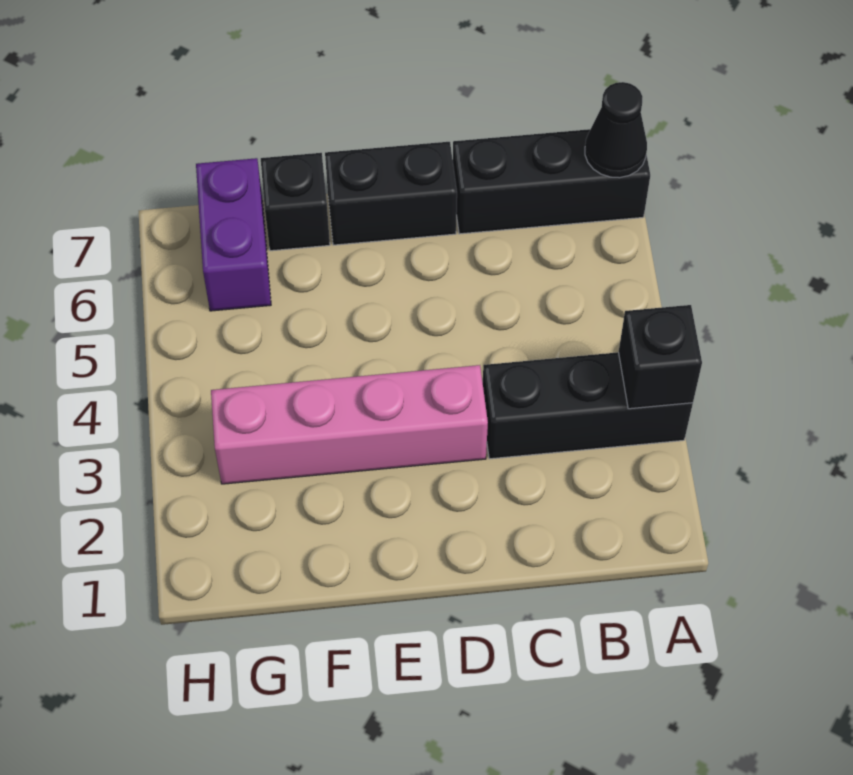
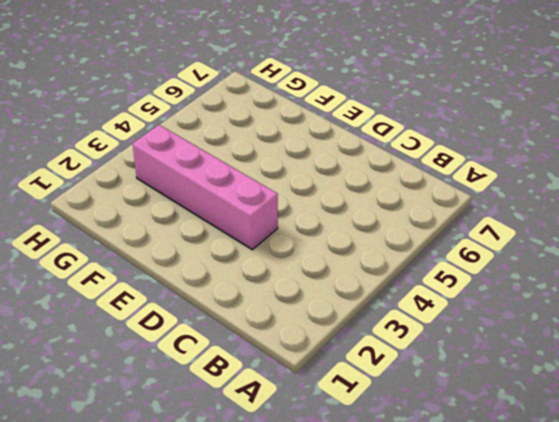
none -> black brick A3:C3 level 1
none -> black brick A7:C7 level 1

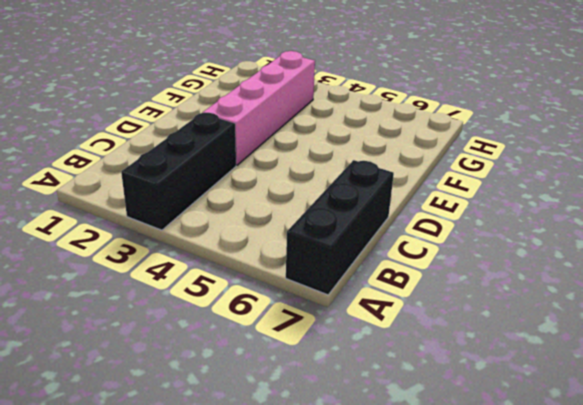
none -> black brick D7:E7 level 1
none -> black brick F7 level 1

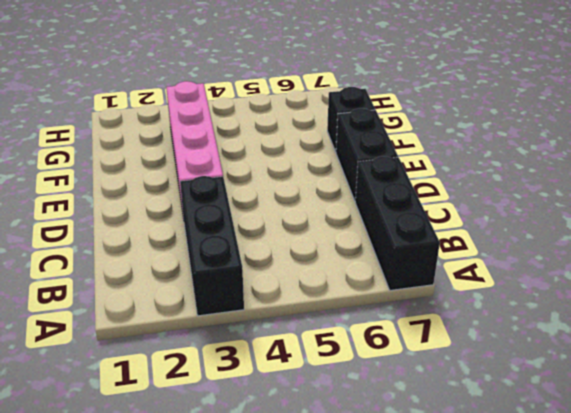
none -> purple brick G6:G7 level 1
none -> black brick A3 level 2

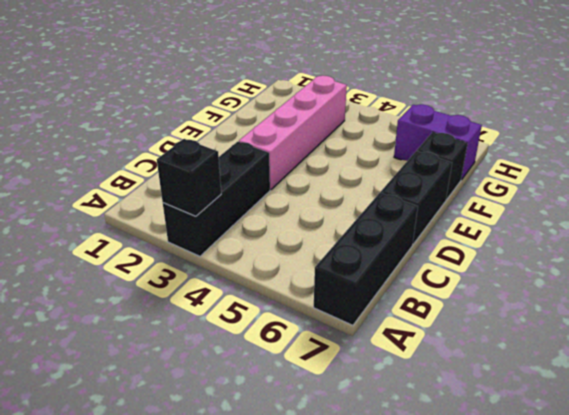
none -> black cone A7 level 2

